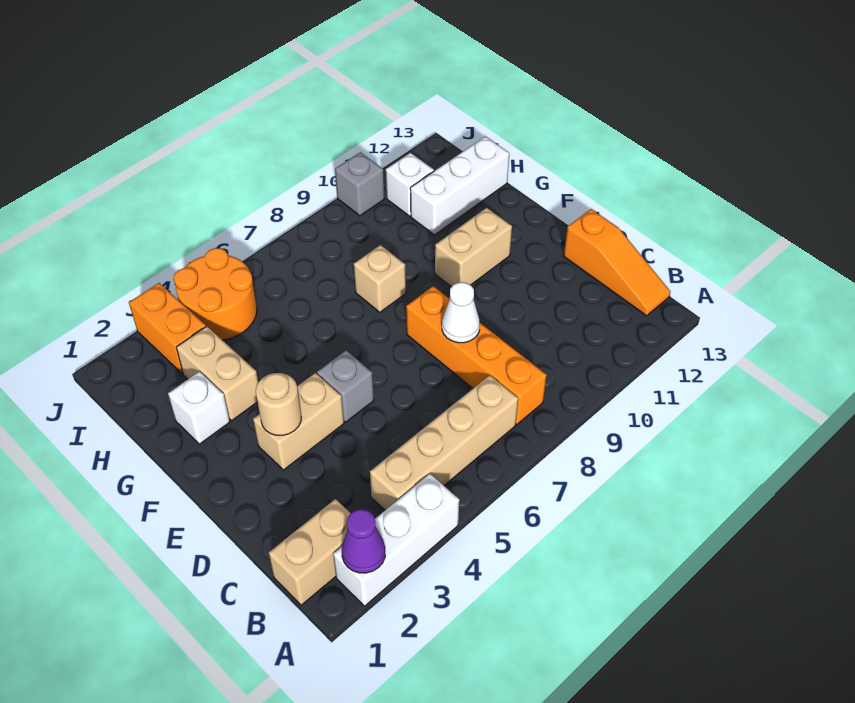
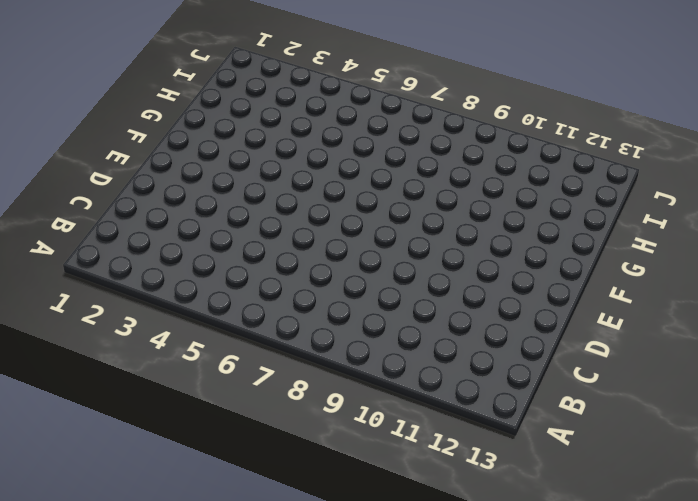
none -> white brick A2:A4 level 1
none -> tan brick B1:B2 level 1
none -> tan brick B4:B7 level 1

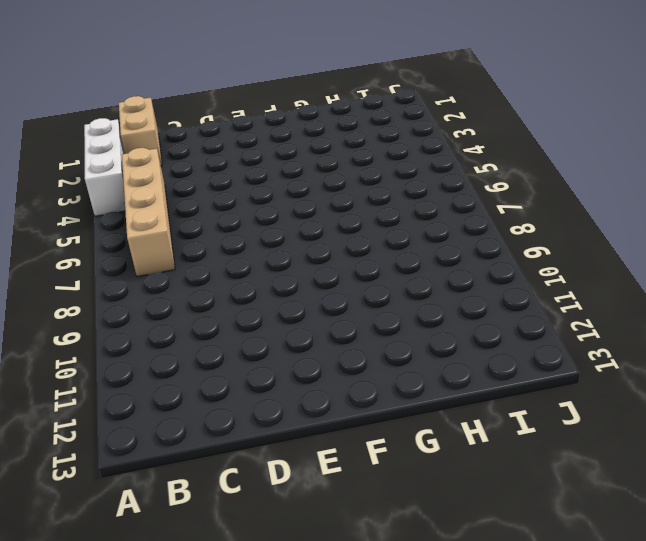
none -> orange brick B8:E8 level 1
none -> orange slope B13:D13 level 1 top D
none -> tan brick E3:E4 level 1

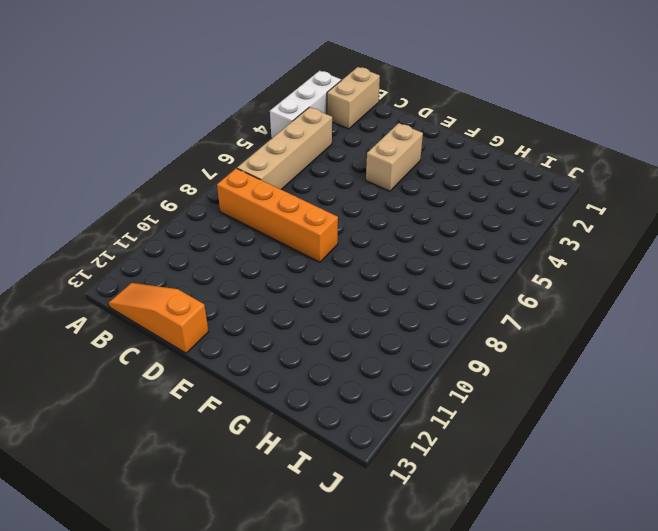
none -> grey brick E5 level 1
none -> tan brick F10:F11 level 1
none -> white brick G2 level 1

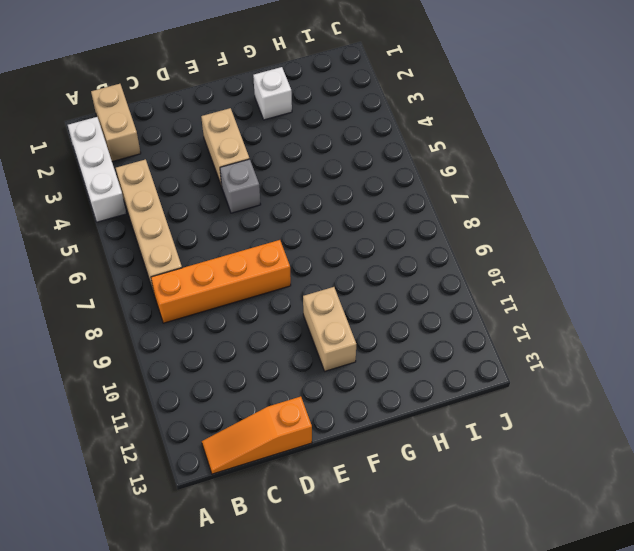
none -> tan brick G3:H3 level 1
none -> tan brick G8 level 1
none -> white brick H11:H13 level 1

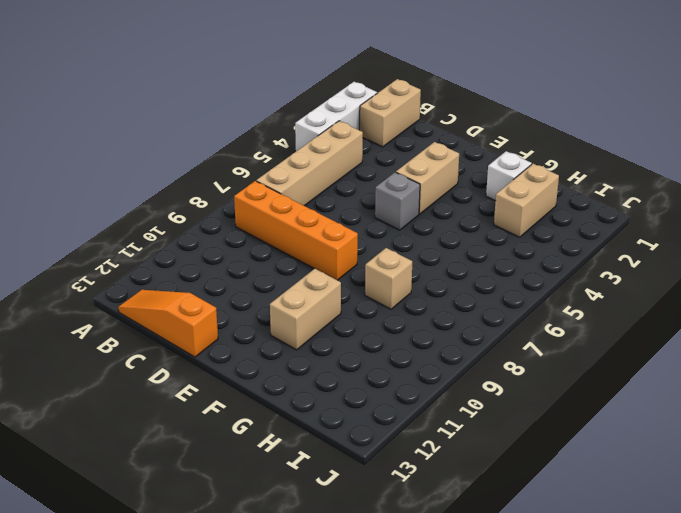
tan brick H2:H3 level 1 -> tan brick G3:H3 level 1
none -> white brick H11:H13 level 1
none -> orange brick I3:J3 level 1
none -> orange round brick I4:J5 level 1

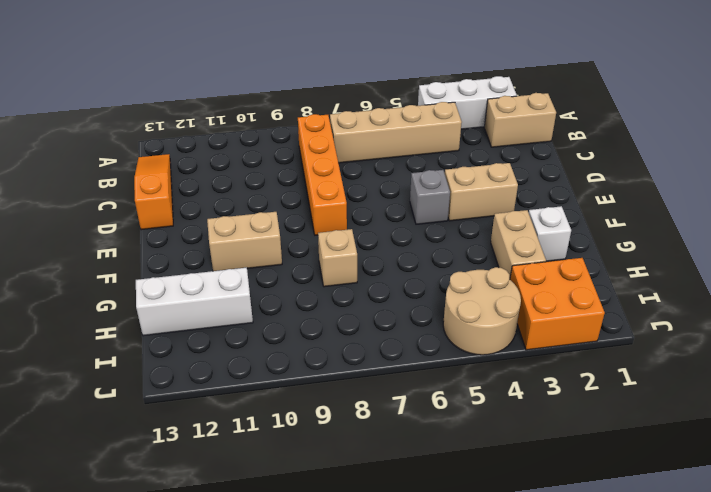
orange brick I2:J3 level 1 -> orange brick I3:J3 level 1
tan round brick I4:J5 level 1 -> orange round brick I4:J5 level 1
none -> white brick I11 level 1
none -> grey brick J10 level 1
none -> purple cone A2 level 2

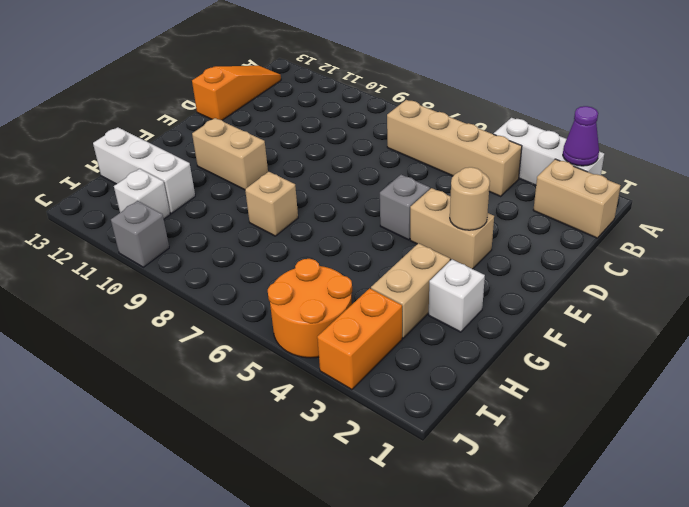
none -> orange brick B8:E8 level 1
none -> white cone D8 level 2

